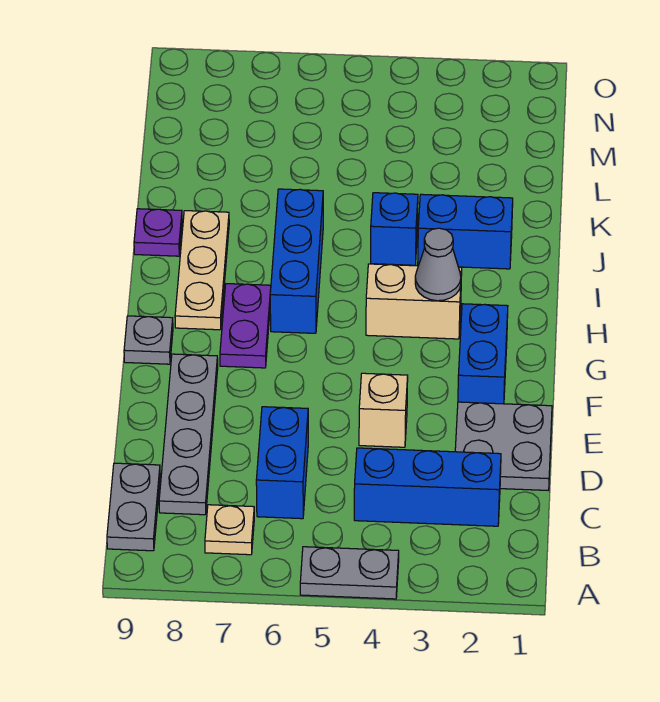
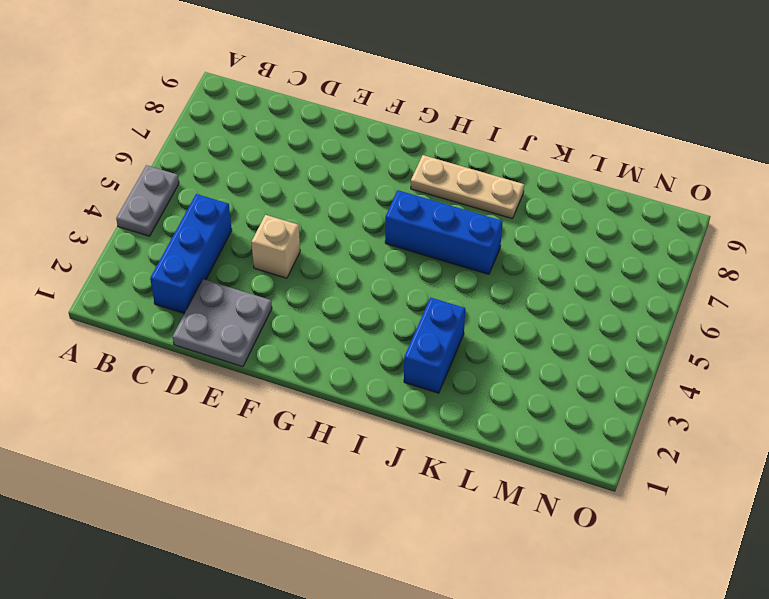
none -> tan plate B7 level 1
none -> grey plate B9:C9 level 1
none -> blue brick C6:D6 level 1

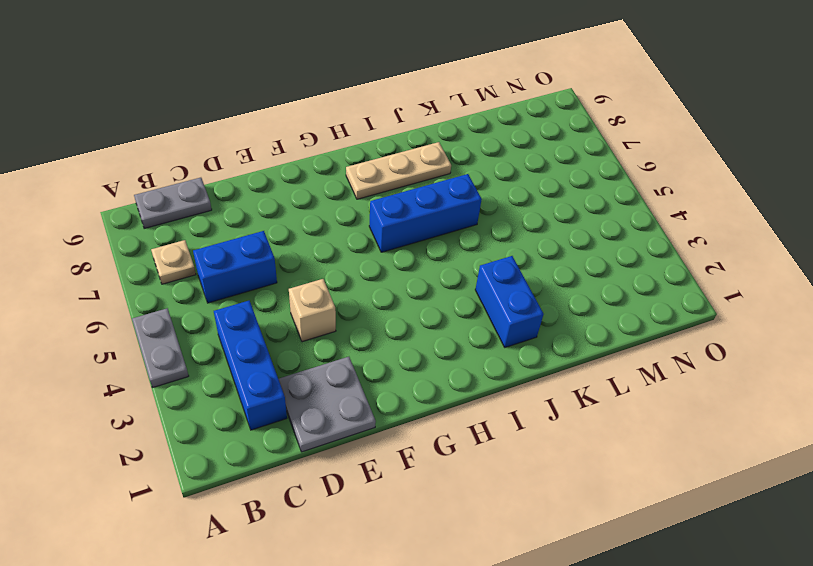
none -> grey plate C8:F8 level 1
none -> blue brick F2:G2 level 1
none -> purple plate G7:H7 level 1

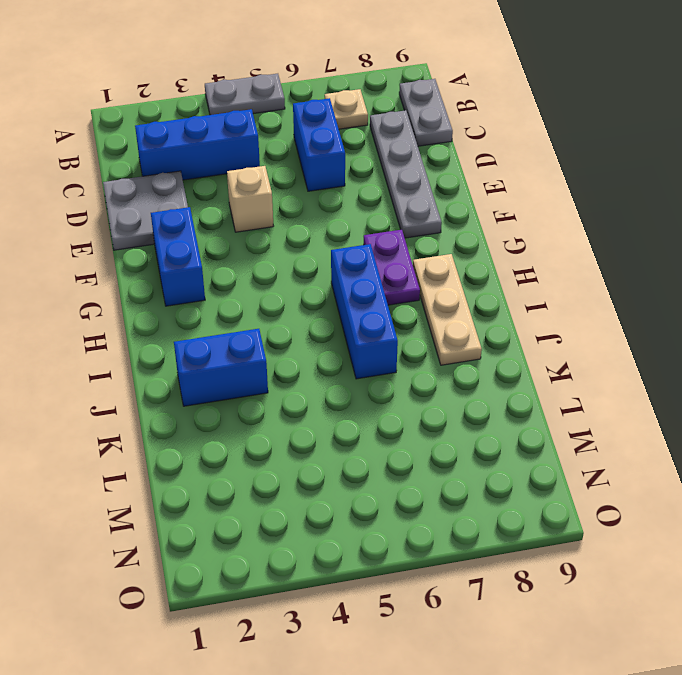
none -> grey plate G9 level 1
none -> tan brick H3:H4 level 1
none -> blue brick J4 level 1

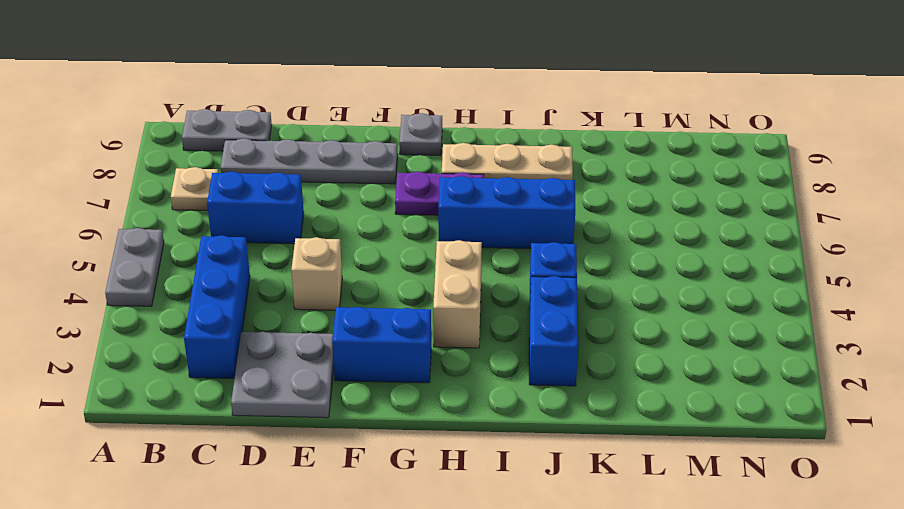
none -> purple plate J9 level 1
none -> grey cone H3 level 2

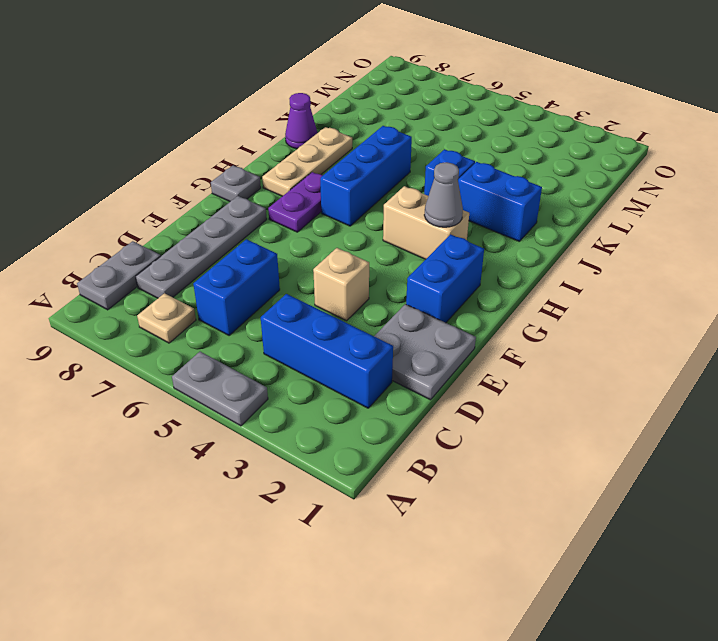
purple cone J9 level 1 -> purple plate J9 level 1

